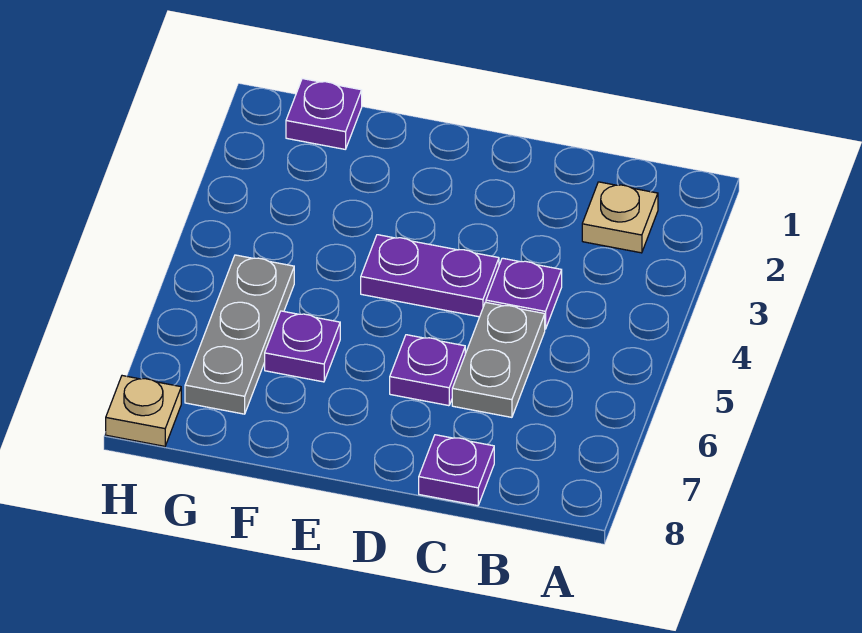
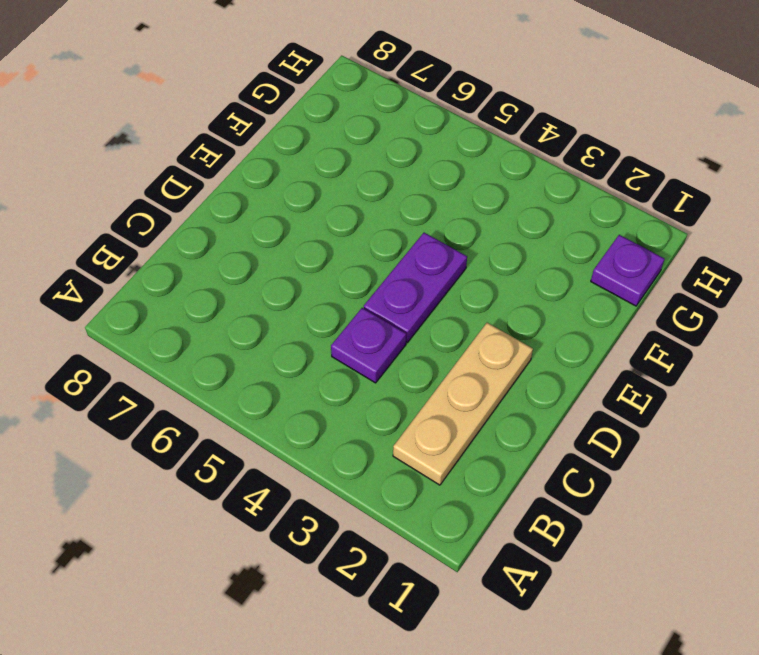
tan plate B2:D2 level 1 -> tan plate B2 level 1
none -> grey plate C5:C6 level 1
none -> purple plate C8 level 1

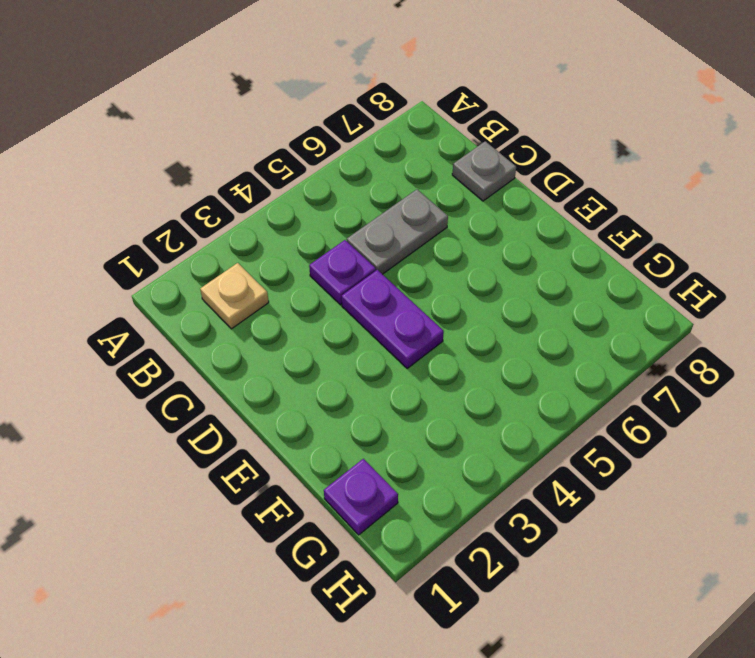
grey plate C8 level 1 -> purple plate C8 level 1
none -> purple plate D6 level 1
none -> purple plate F6 level 1

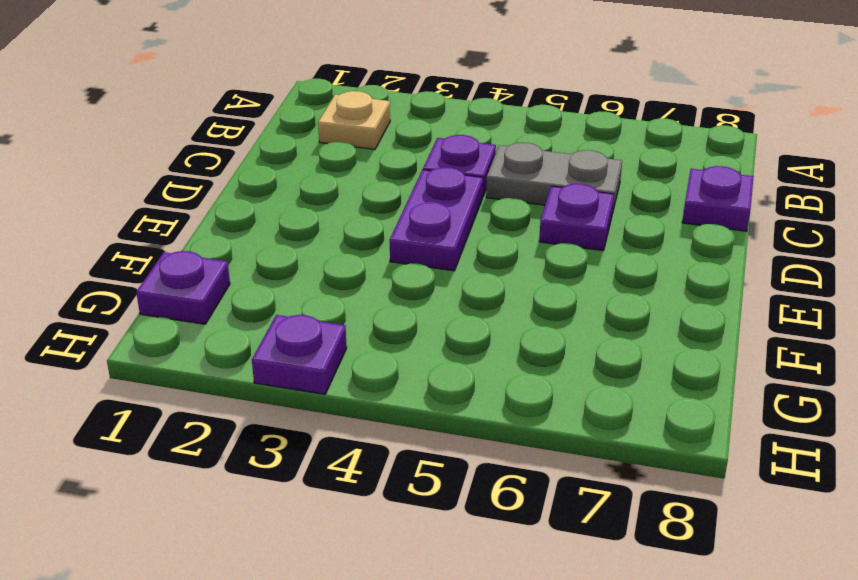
purple plate H3 level 1 -> purple plate F6 level 1
none -> grey plate G5:G7 level 1
none -> tan plate H8 level 1

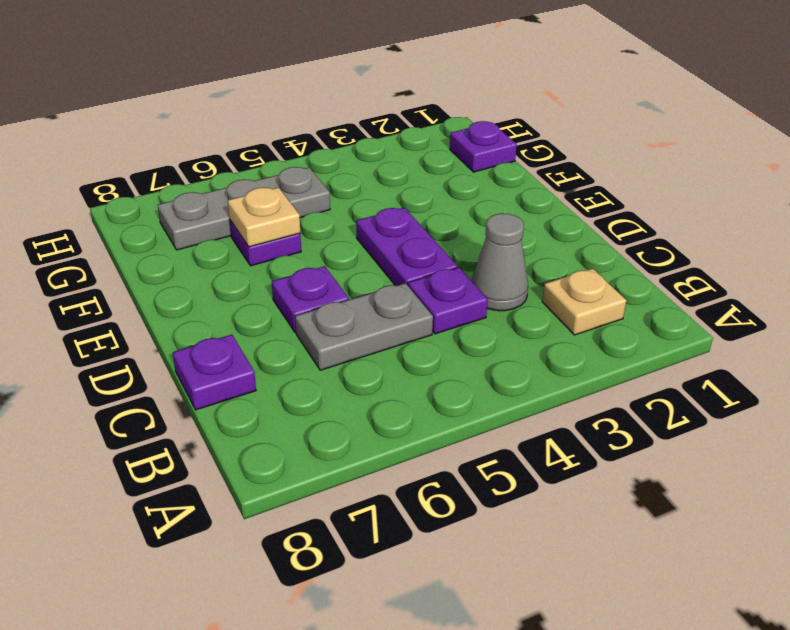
grey cone C3 level 1 -> none
tan plate F6 level 2 -> tan plate H8 level 1

